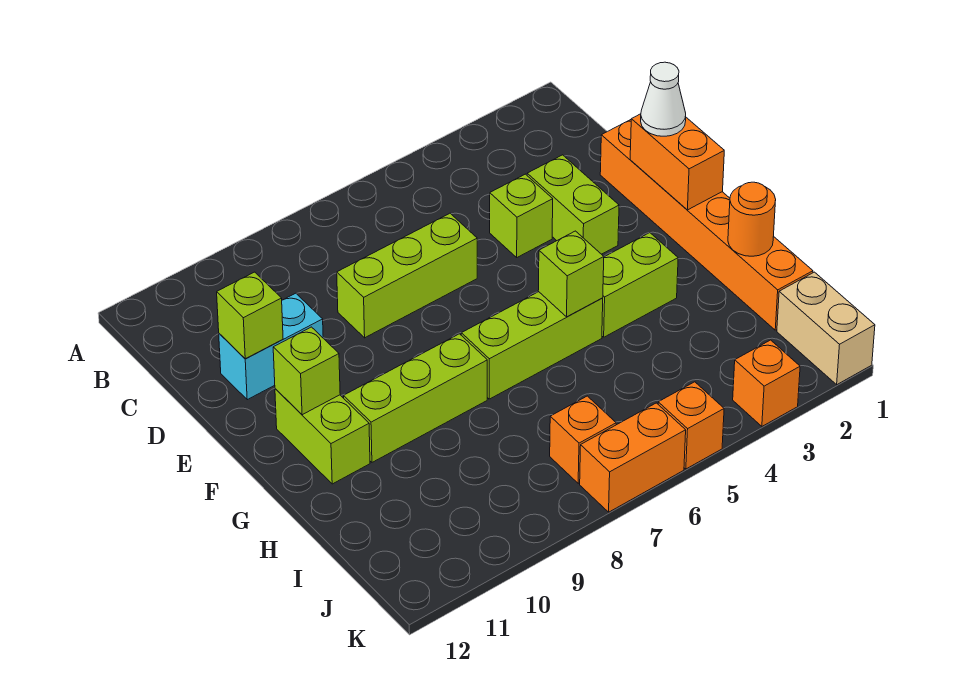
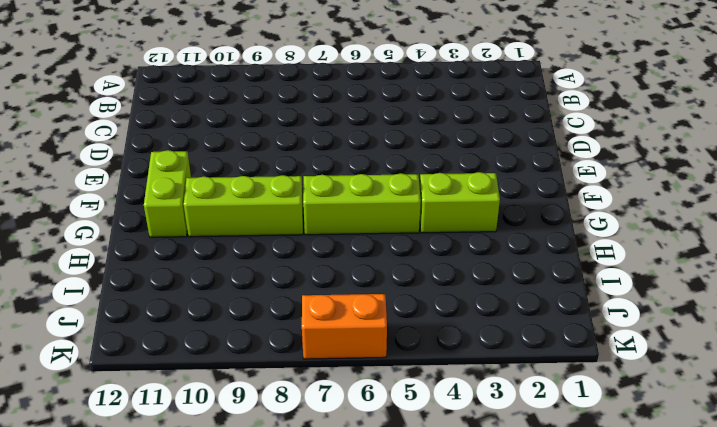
none -> orange brick D1:I1 level 1
none -> lime brick D3:E3 level 1
none -> lime brick D4 level 1

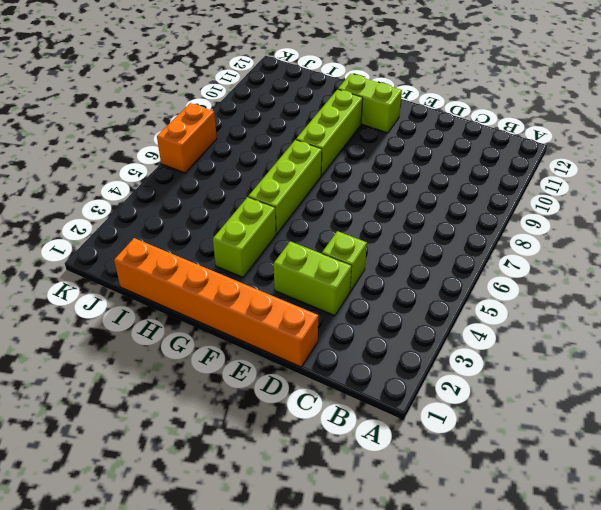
none -> lime brick D6:D8 level 1
none -> cyan brick D10:D11 level 1
none -> tan brick J1:K1 level 1

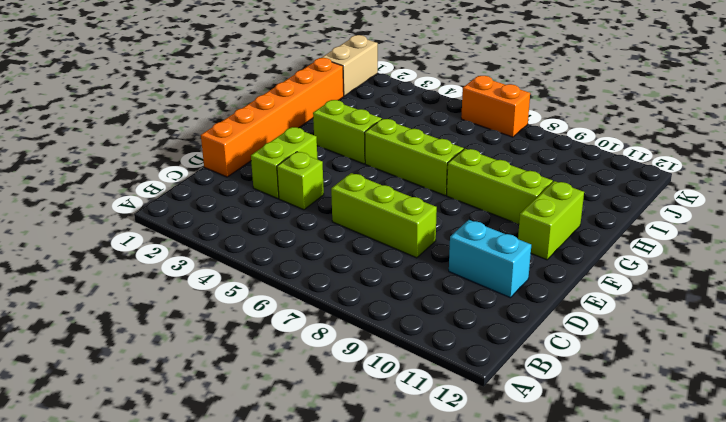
none -> orange brick J7 level 1
none -> orange brick K3 level 1
none -> orange brick K5 level 1

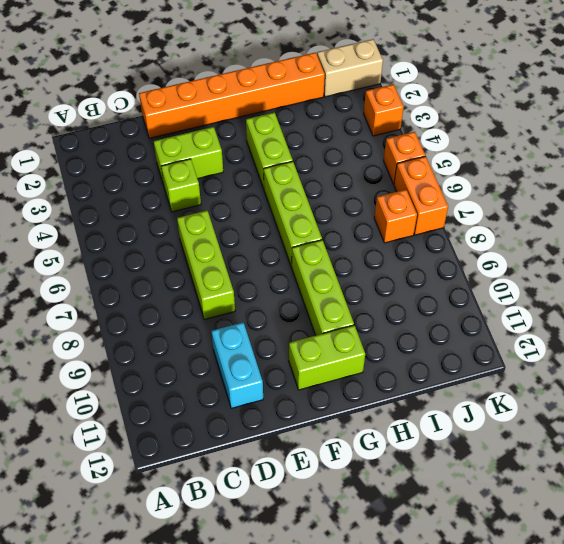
none -> lime brick D11 level 2
none -> orange brick E1:F1 level 2
none -> lime brick F11 level 2

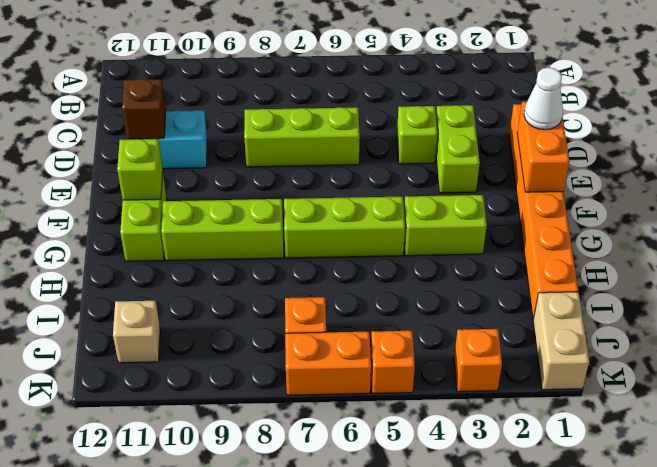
brown brick D11 level 2 -> lime brick D11 level 2
tan brick J11 level 1 -> none
none -> lime brick G5 level 2
none -> orange round brick H1 level 2

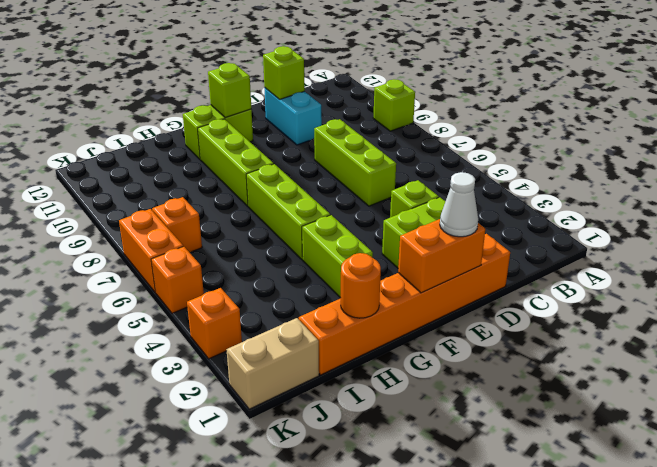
lime brick A9 level 1 -> lime brick G5 level 2

